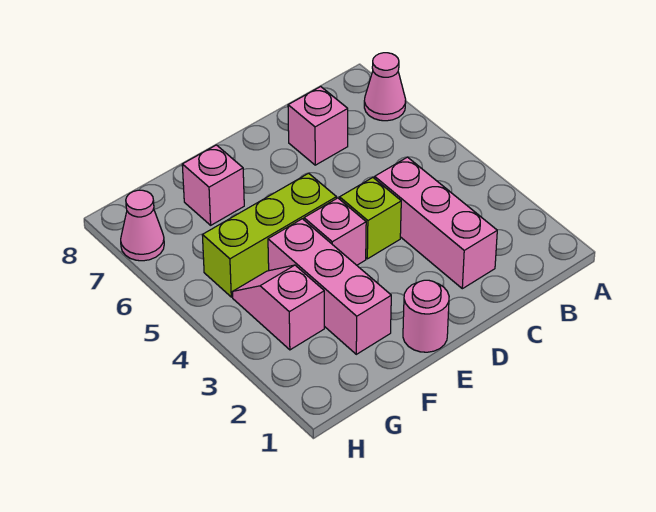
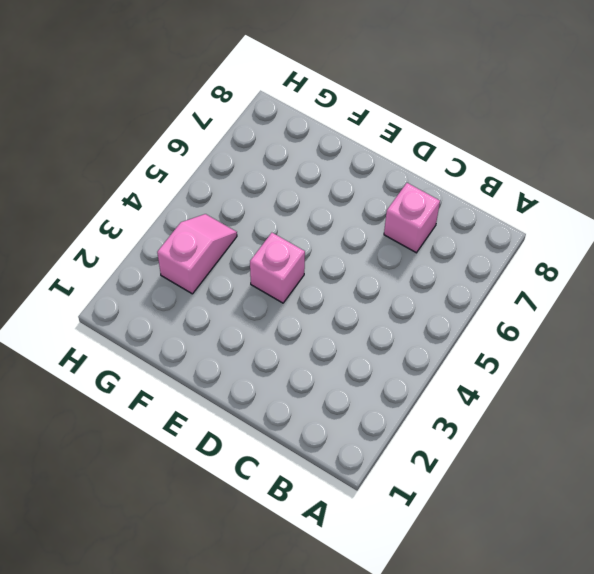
none -> pink cone A7 level 1
none -> pink brick C2:C4 level 1

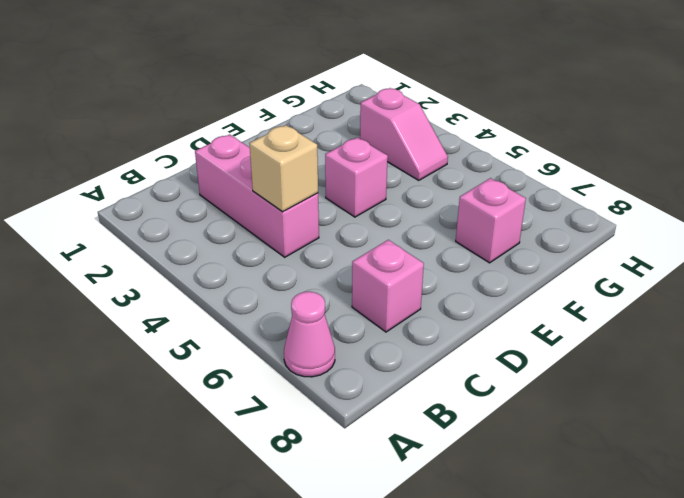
tan brick C4 level 2 -> none
none -> lime brick D4 level 1
none -> pink round brick E1 level 1

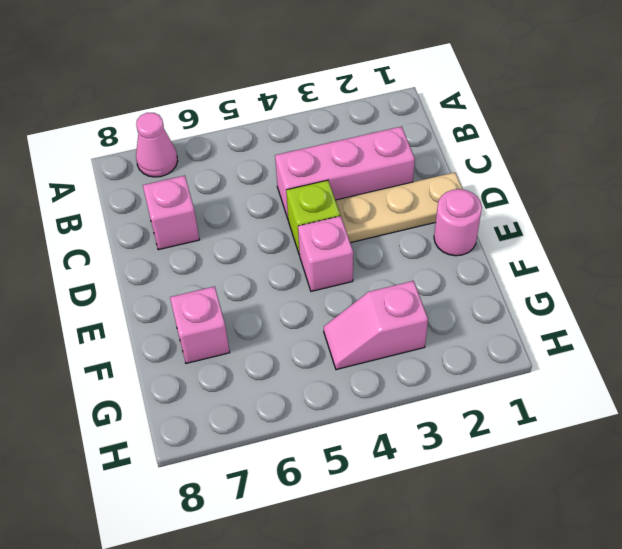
tan plate D1:D3 level 1 -> none
none -> lime brick E5:G5 level 1
none -> pink brick F2:F4 level 1

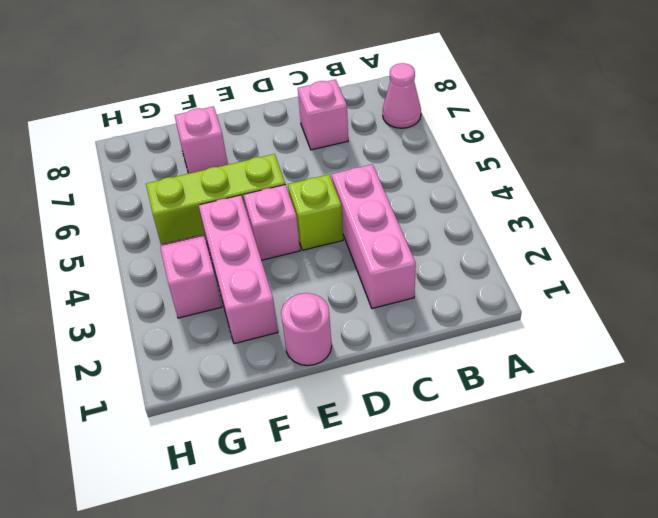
none -> pink cone H7 level 1

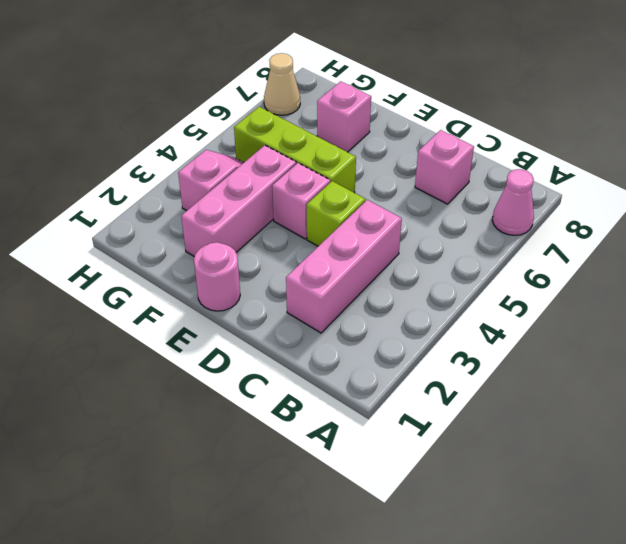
tan cone H7 level 1 -> pink cone H7 level 1

